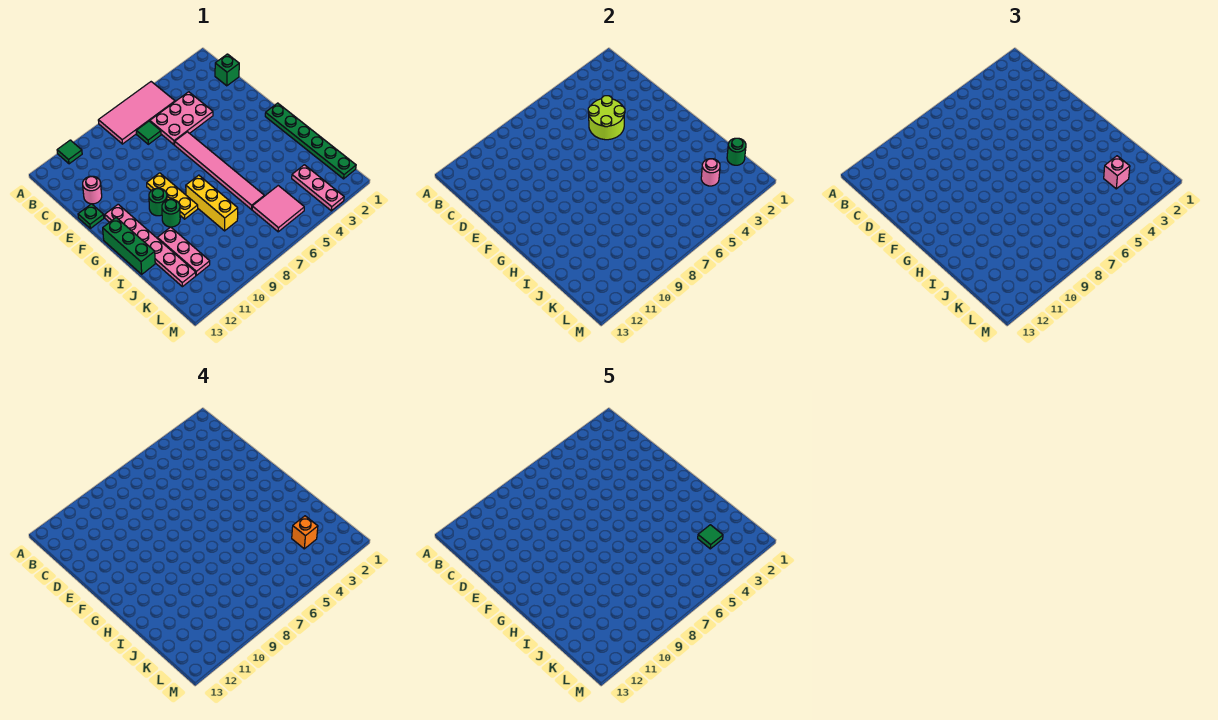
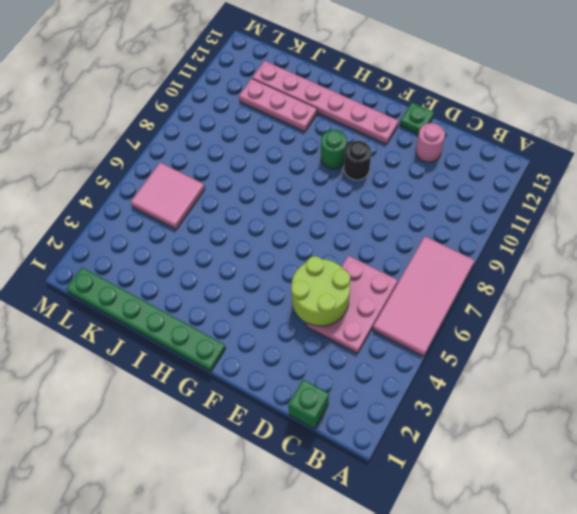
black round brick F10 level 1 -> none
none -> green tile A11 level 1
none -> green tile C7 level 1
none -> pink tile E6:J6 level 1

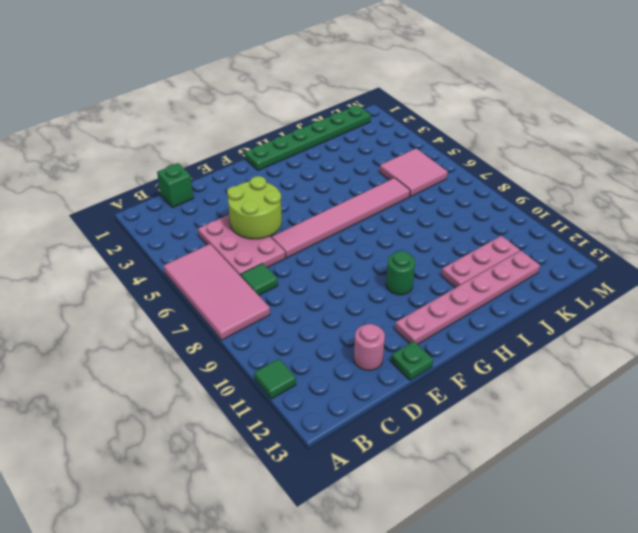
none -> yellow plate F9:H9 level 1
none -> green brick G13:I13 level 1
none -> yellow brick H8:J8 level 1

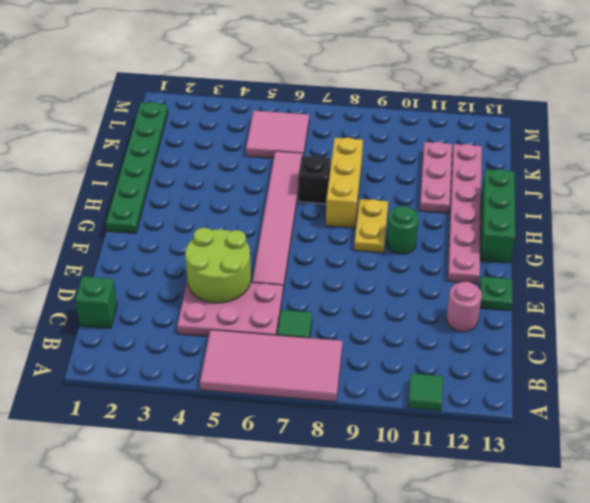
yellow plate G9:H9 level 1 -> yellow plate F9:H9 level 1
black brick I7 level 1 -> none
none -> green round brick H10 level 1
none -> pink plate K3:M3 level 1
none -> green round brick K1 level 2

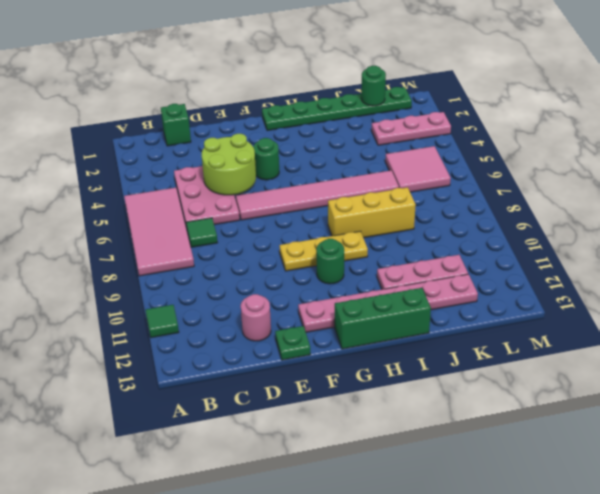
green round brick F4 level 1 -> green round brick H10 level 1
none -> pink round brick K3 level 2
none -> pink brick K3 level 3
none -> orange brick K3 level 4

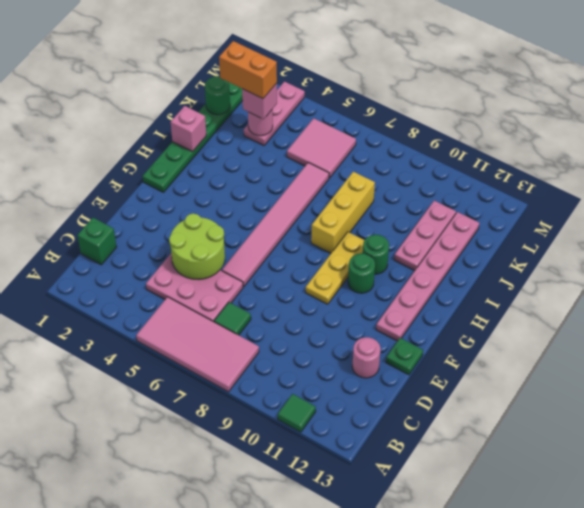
pink brick I1 level 2 -> none
orange brick K2:K3 level 4 -> orange brick K3 level 4
none -> green brick G13:I13 level 1
none -> green tile K3 level 5

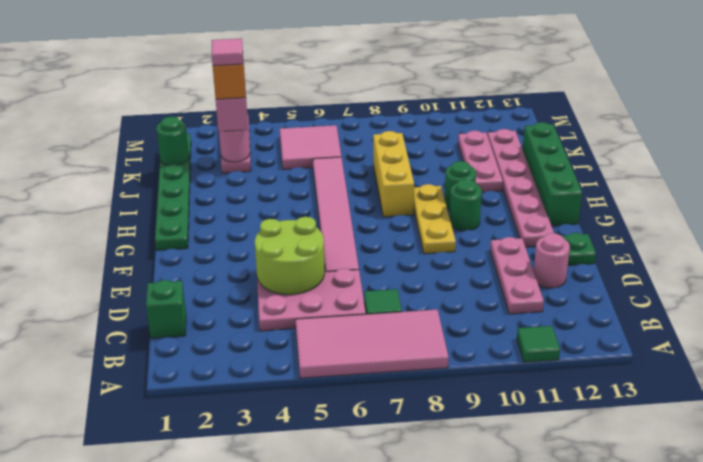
pink plate C11:E11 level 1 -> none
green brick G13:J13 level 1 -> green brick G13:I13 level 1
pink tile K3 level 5 -> green tile K3 level 5

